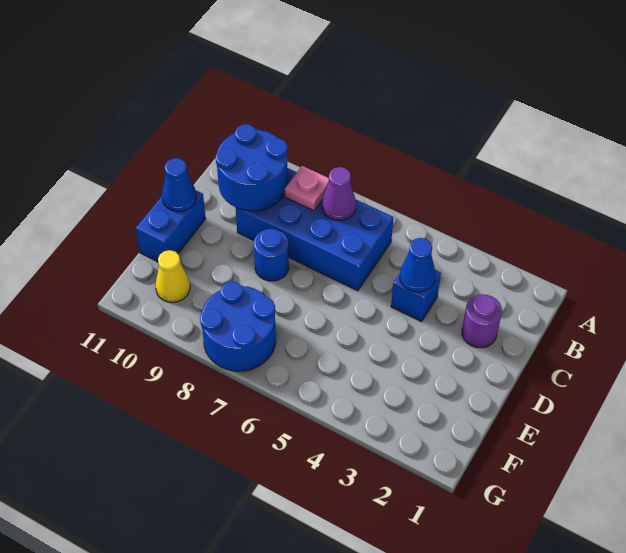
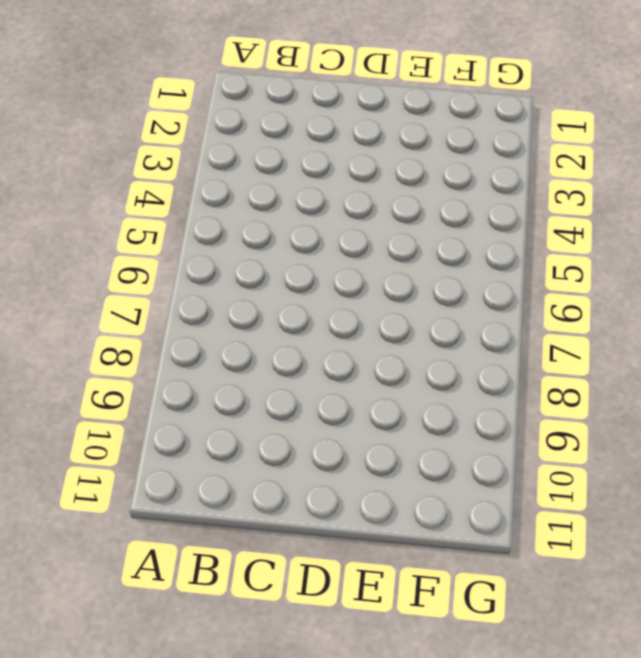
none -> blue brick B6:C9 level 1
none -> purple round brick C2 level 1
none -> blue brick C4 level 1

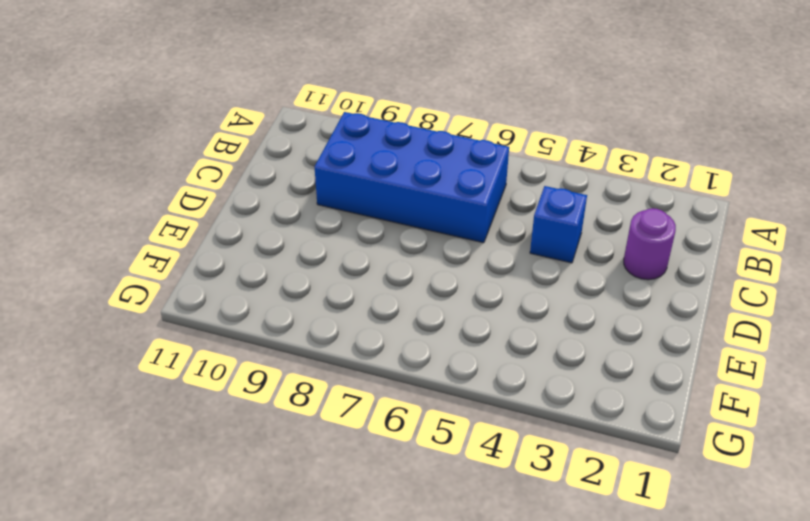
none -> blue round brick D8 level 1
none -> blue brick D11:E11 level 1
none -> blue round brick F7:G8 level 1

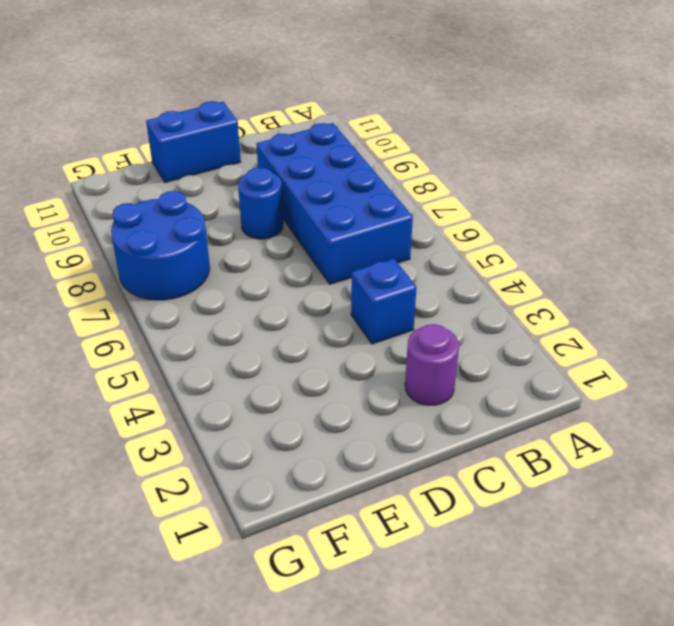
none -> yellow cone F10 level 1
none -> purple cone B7 level 2
none -> pink plate B8 level 2

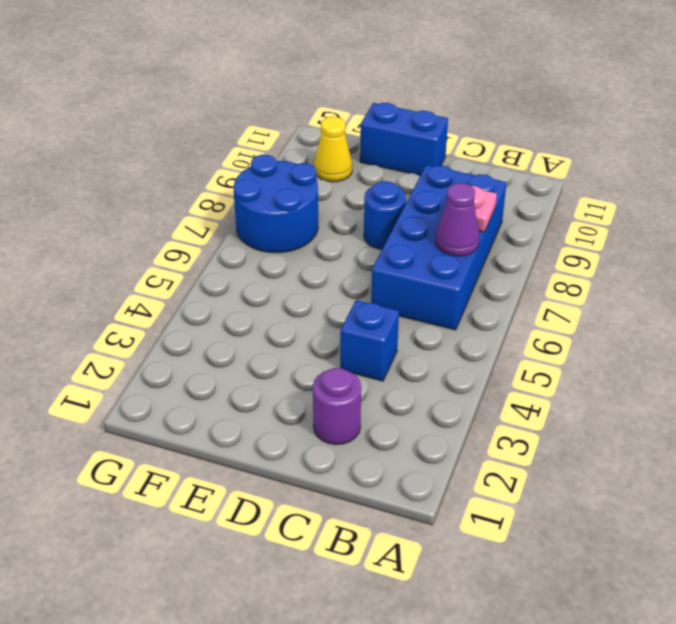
none -> blue round brick B9:C10 level 2
none -> blue cone C4 level 2
none -> blue cone D11 level 2

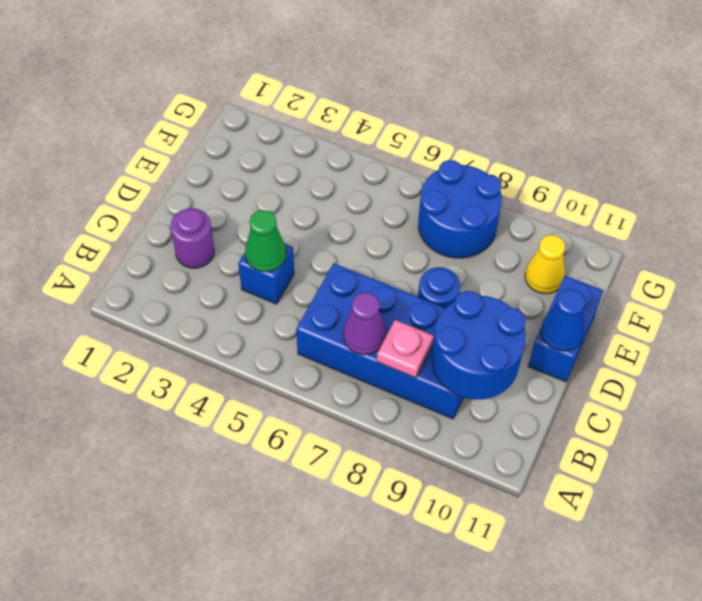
green cone C4 level 2 -> blue cone C4 level 2

